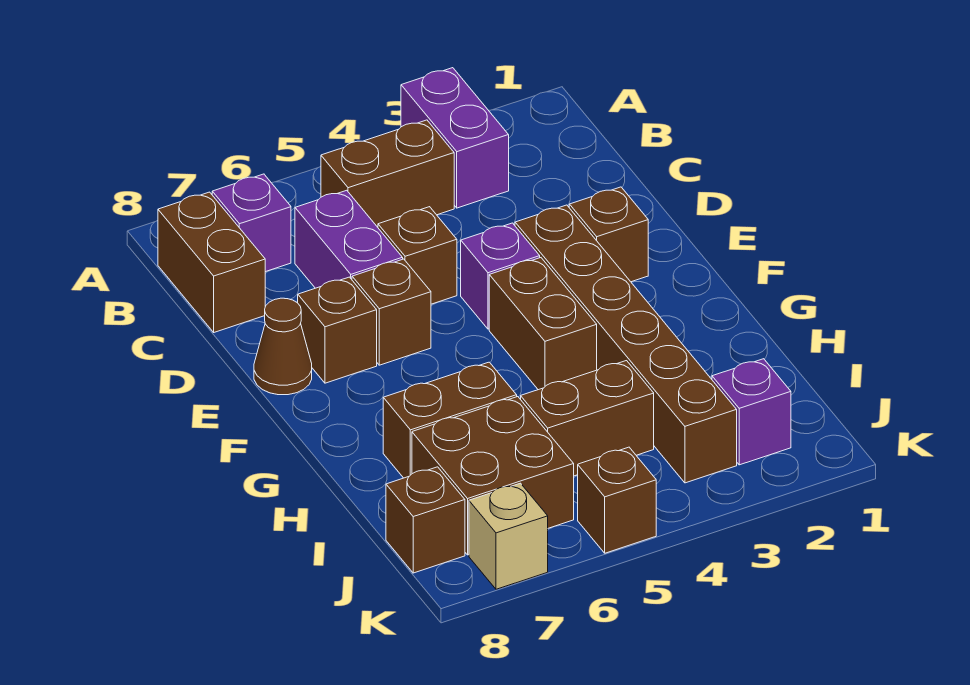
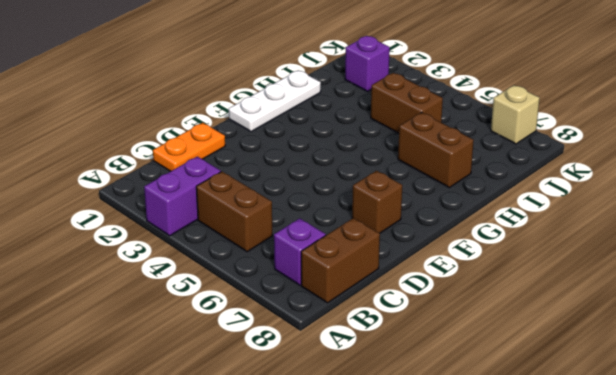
orange plate C1:D1 level 1 -> none
white plate F1:H1 level 1 -> none
none -> purple brick C6:D6 level 1
none -> brown brick D5 level 1
none -> brown brick E2 level 1

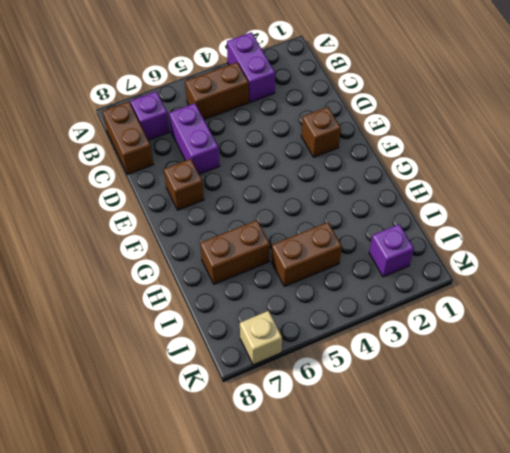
none -> brown brick D5 level 1
none -> brown brick E3:J3 level 1
none -> purple brick E4 level 1

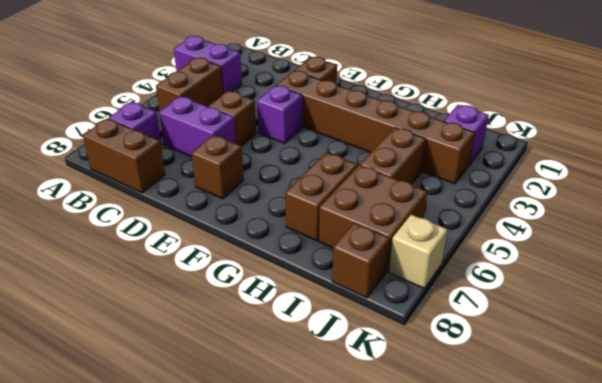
none -> brown brick E6 level 1
none -> brown cone E8 level 1
none -> brown brick F4:G4 level 1

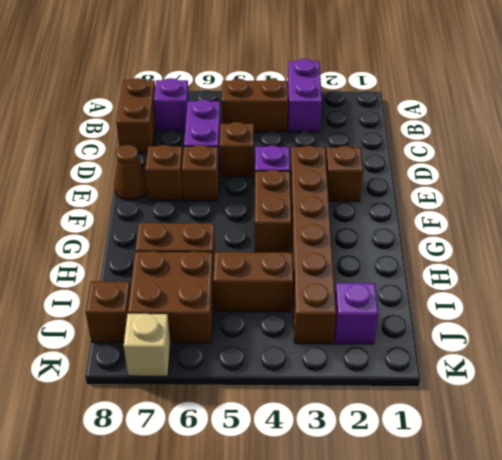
none -> brown brick K5 level 1

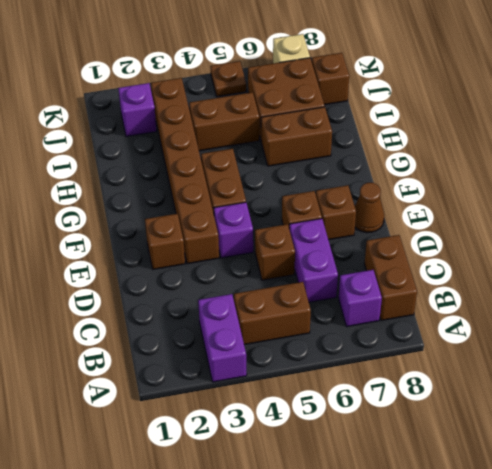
brown plate K5 level 1 -> brown brick K5 level 1

